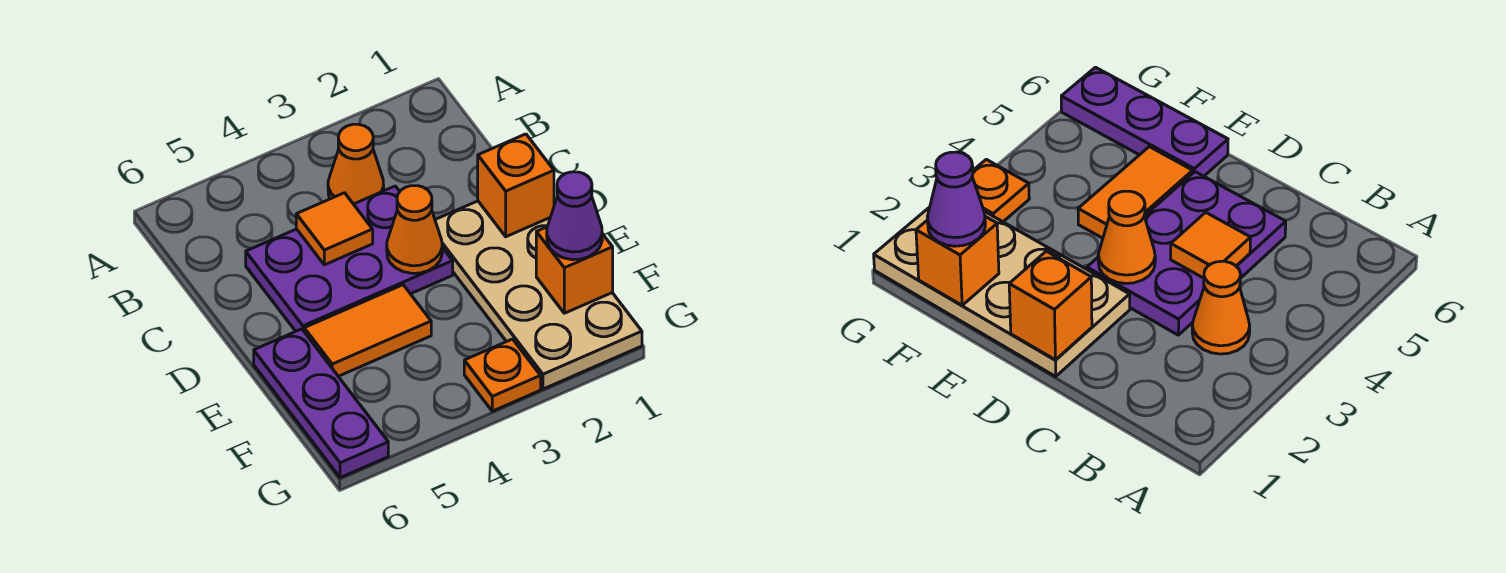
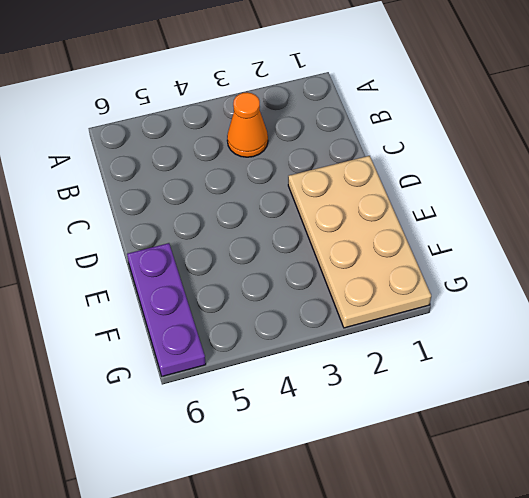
none -> purple plate C3:D5 level 1
none -> orange tile E4:E5 level 1

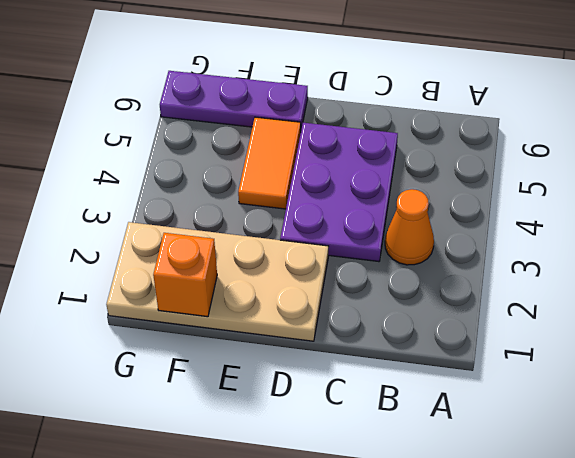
none -> orange plate G3 level 1
none -> orange tile C4 level 2

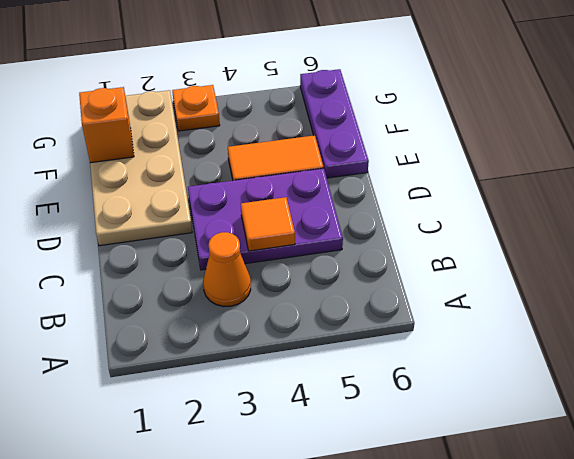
none -> orange brick D1 level 2
none -> orange cone D3 level 2

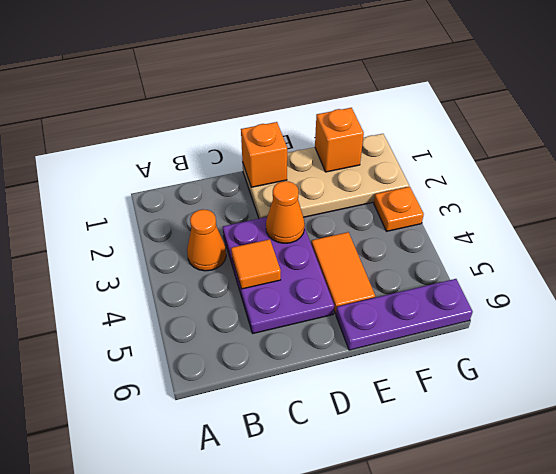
none -> purple cone F1 level 3

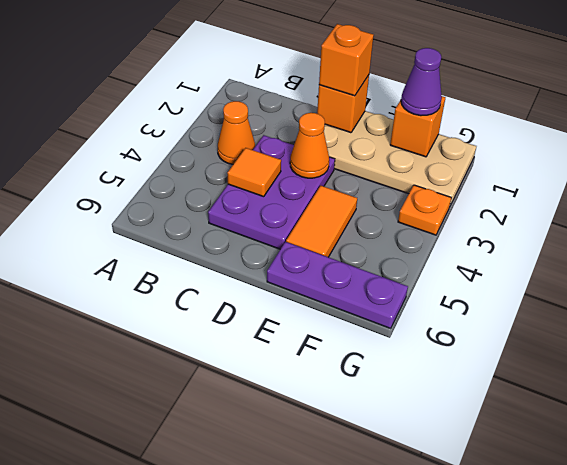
orange brick D1 level 3 -> none

